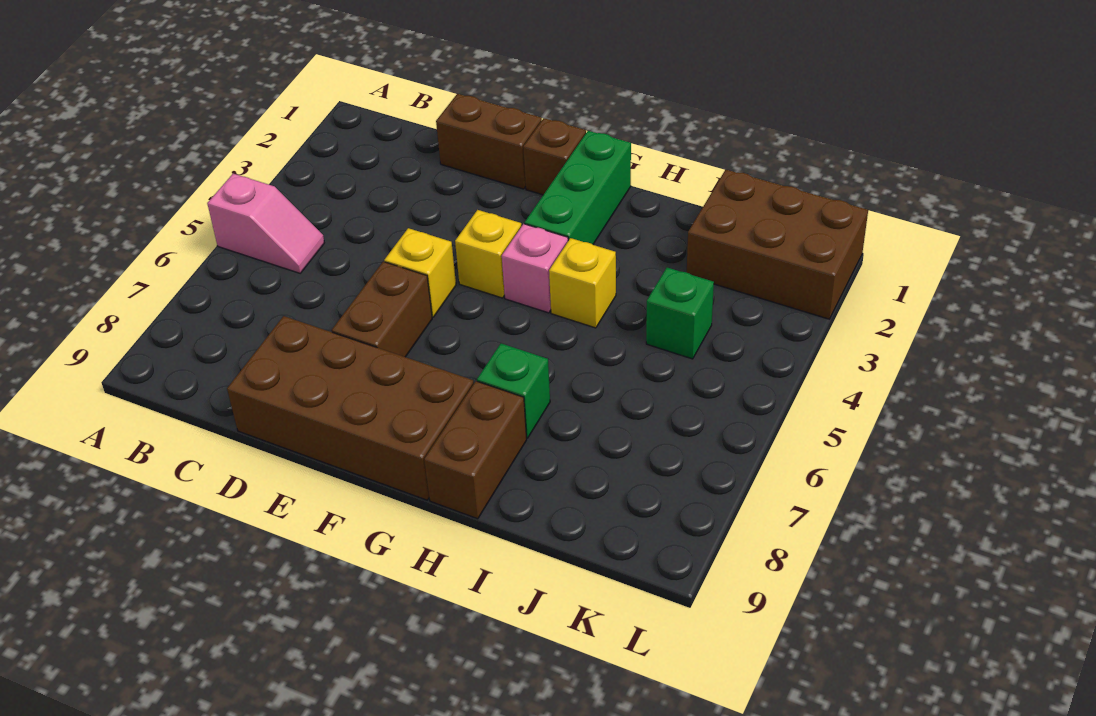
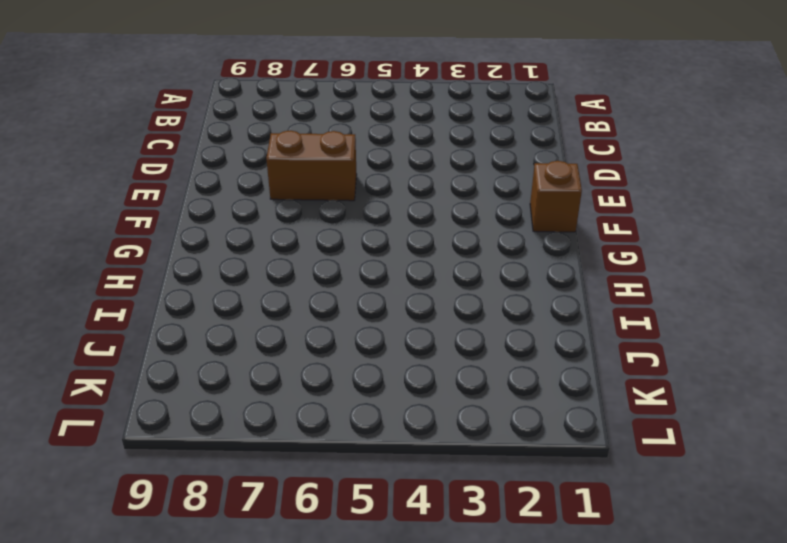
none -> pink slope A5:B5 level 1 top A
none -> brown brick D1:E1 level 1
none -> brown brick D8:G9 level 1

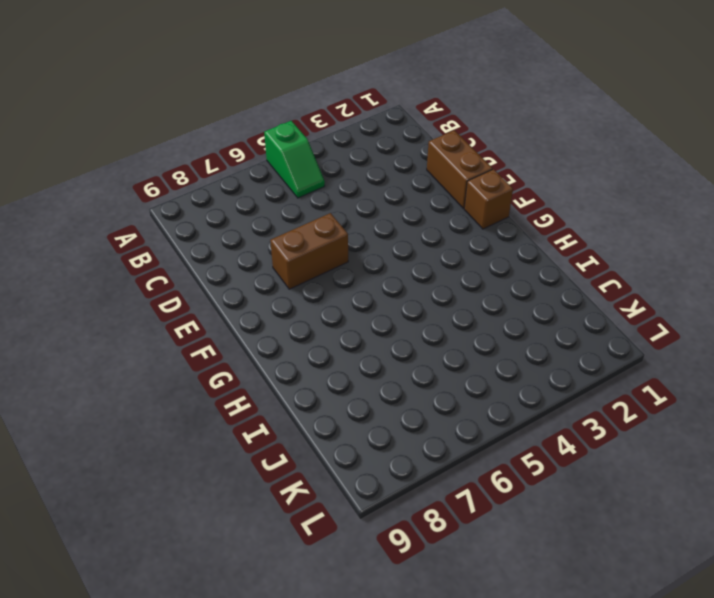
green slope A5:B5 level 1 top A -> pink slope A5:B5 level 1 top A
none -> brown brick D8:G9 level 1
none -> yellow brick E5 level 1
none -> yellow brick F4 level 1

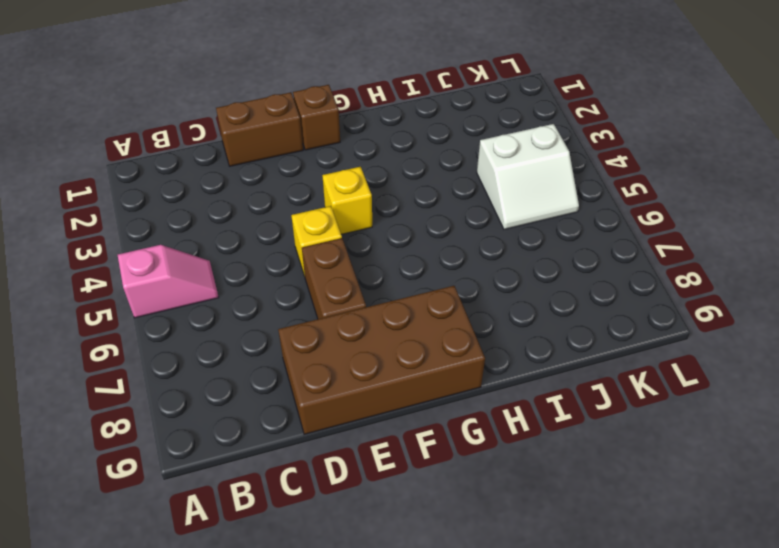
white slope J4:K5 level 1 top 4 -> green brick J4 level 1
none -> green brick G1:G3 level 1
none -> pink brick G4 level 1
none -> yellow brick H4 level 1

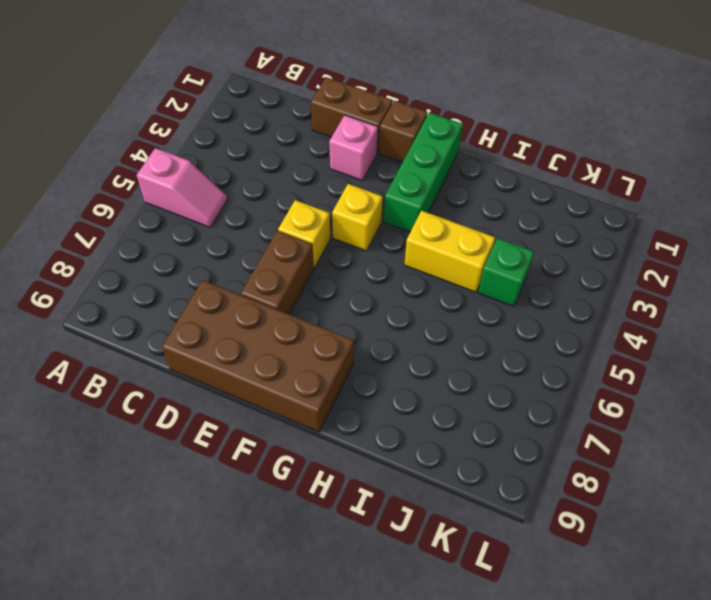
pink brick E2 level 1 -> pink brick G4 level 1
yellow brick H4:I4 level 1 -> yellow brick H4 level 1
none -> green brick H7 level 1
none -> brown brick H8:H9 level 1
none -> brown brick J1:L2 level 1

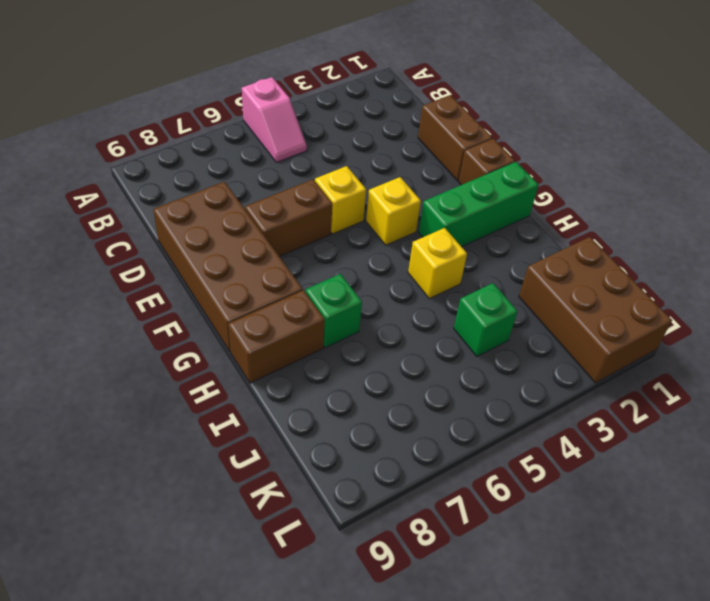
none -> pink brick G4 level 1

